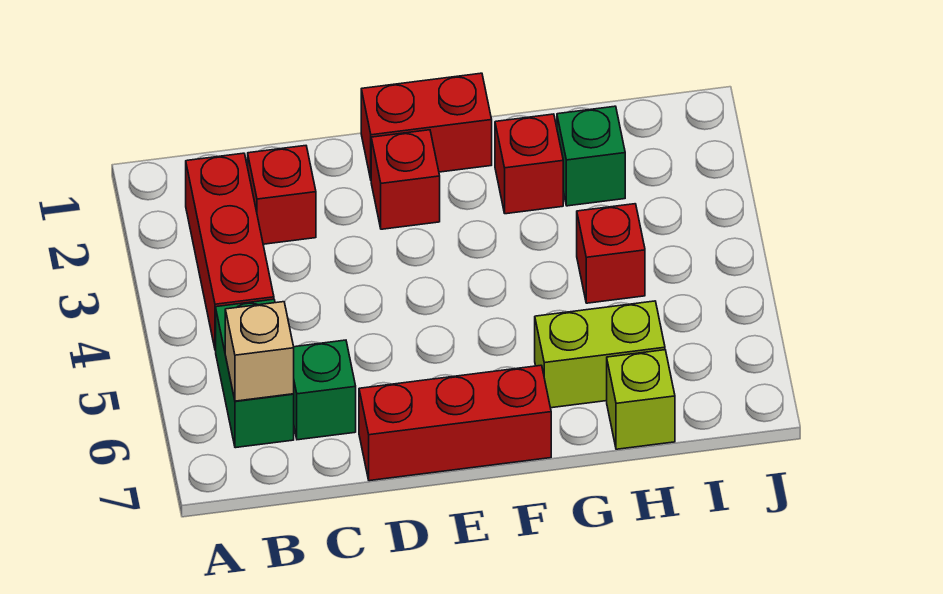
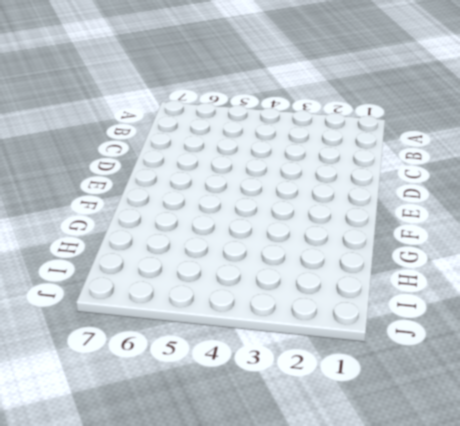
none -> red brick B2:B4 level 1
none -> green brick B5:B6 level 1
none -> red brick C2 level 1

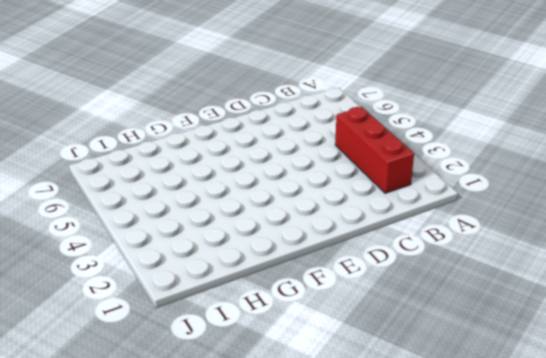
none -> green brick B5:B6 level 1
none -> red brick C2 level 1
none -> green brick C6 level 1

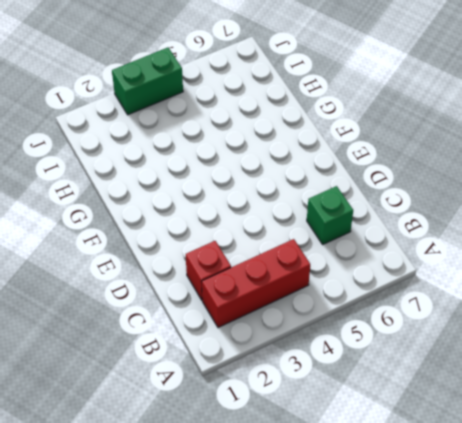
green brick J3:J4 level 1 -> green brick B5:B6 level 1
none -> red brick D7:F7 level 1
none -> red brick E1:F1 level 1
none -> red brick E2 level 1

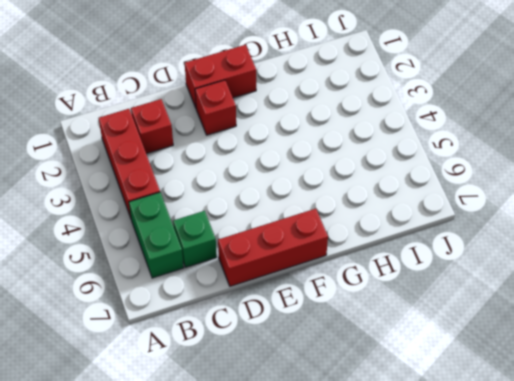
none -> red brick G2 level 1
none -> lime brick G6:H6 level 1
none -> green brick H2 level 1

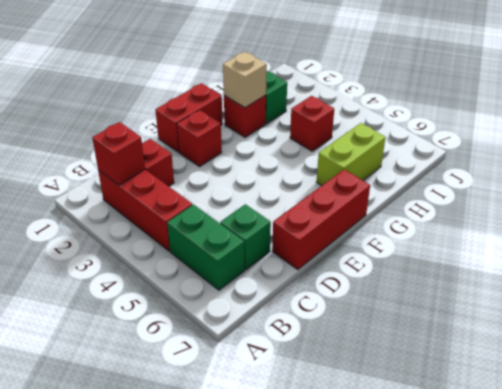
red brick B2 level 2 -> none
tan brick G2 level 2 -> tan brick B6 level 2
none -> lime brick H7 level 1

